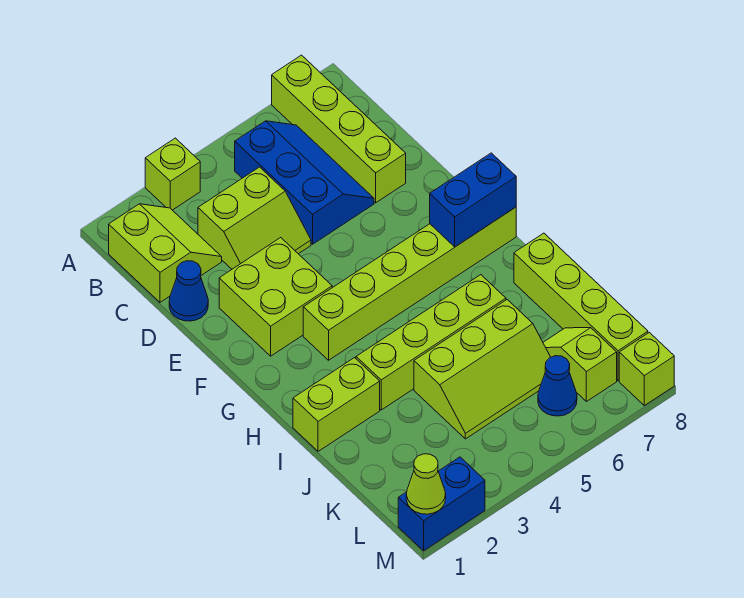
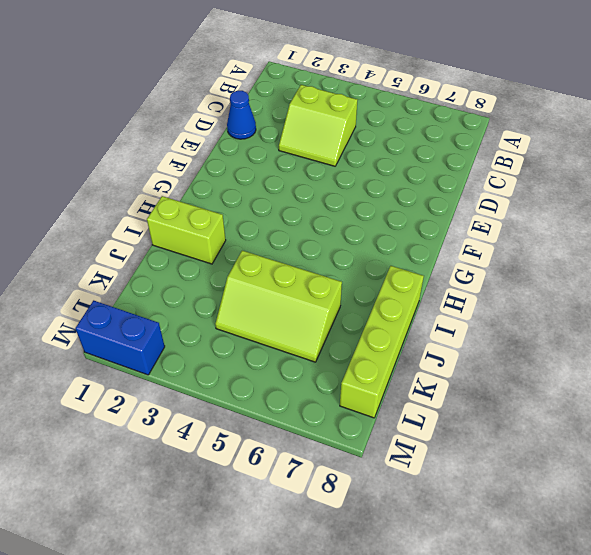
none -> lime brick A3 level 1
none -> lime brick A7:D7 level 1
none -> lime slope B1:C2 level 1 top 1

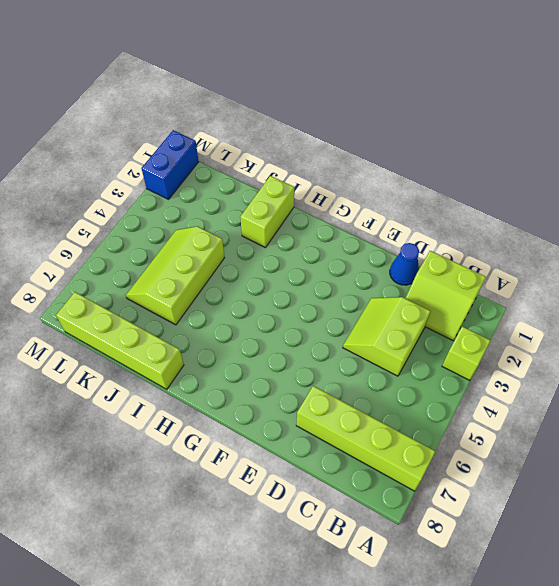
none -> blue slope B5:D6 level 1 top 5
none -> lime brick E2:F3 level 1
none -> lime brick G3:G8 level 1

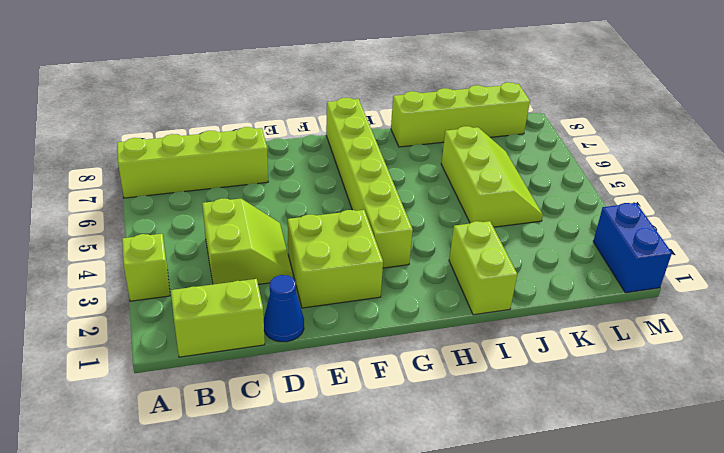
none -> blue slope B5:D6 level 1 top 5
none -> lime brick I3:I6 level 1
none -> lime slope K7:L7 level 1 top L

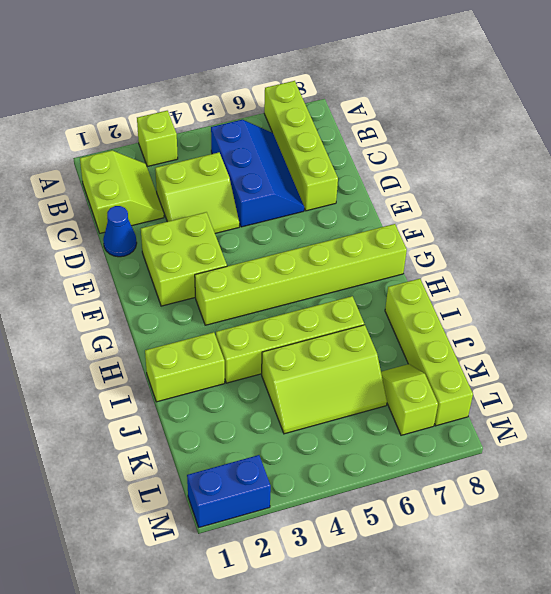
none -> blue cone L6 level 1
none -> lime brick M8 level 1
none -> blue brick G7:G8 level 2

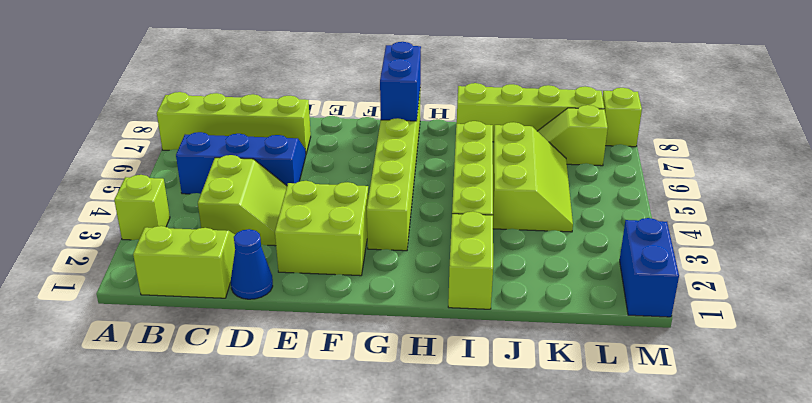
none -> blue cone L6 level 1
none -> lime cone M1 level 2

